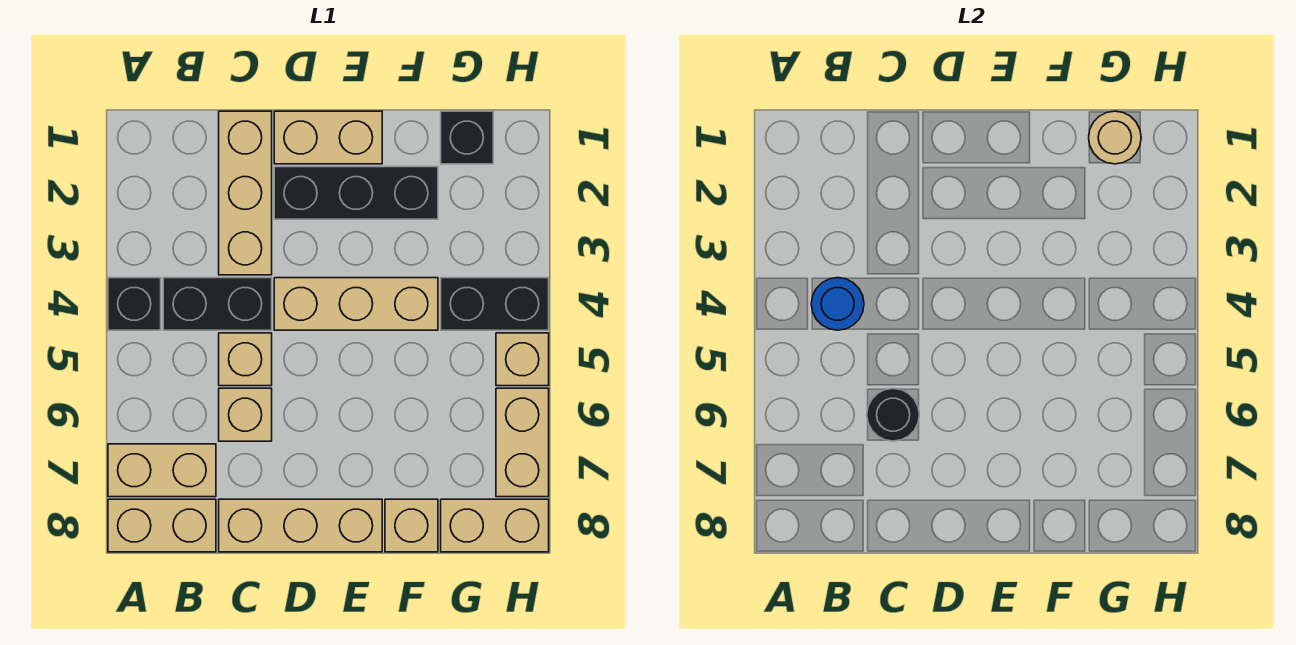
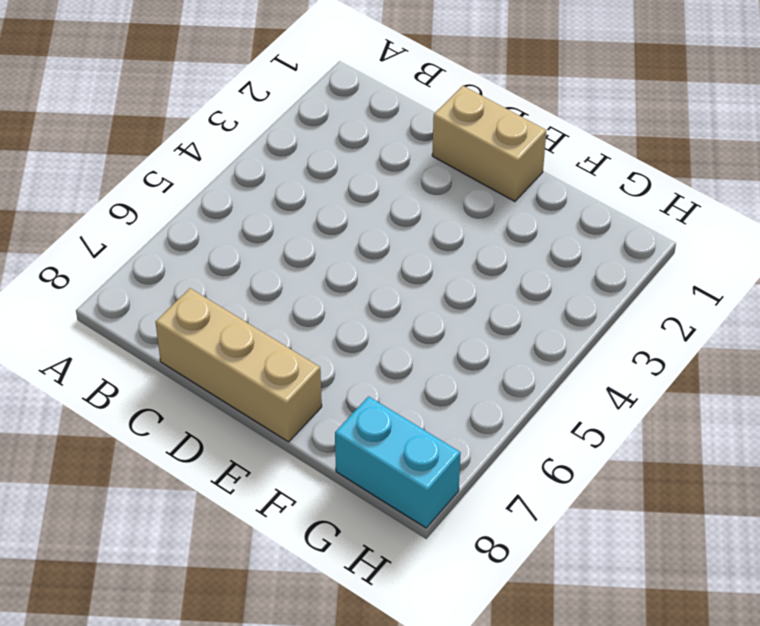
cyan brick G8:H8 level 1 -> tan brick G8:H8 level 1
none -> black brick A4 level 1
none -> tan brick A7:B7 level 1
none -> tan brick A8:B8 level 1

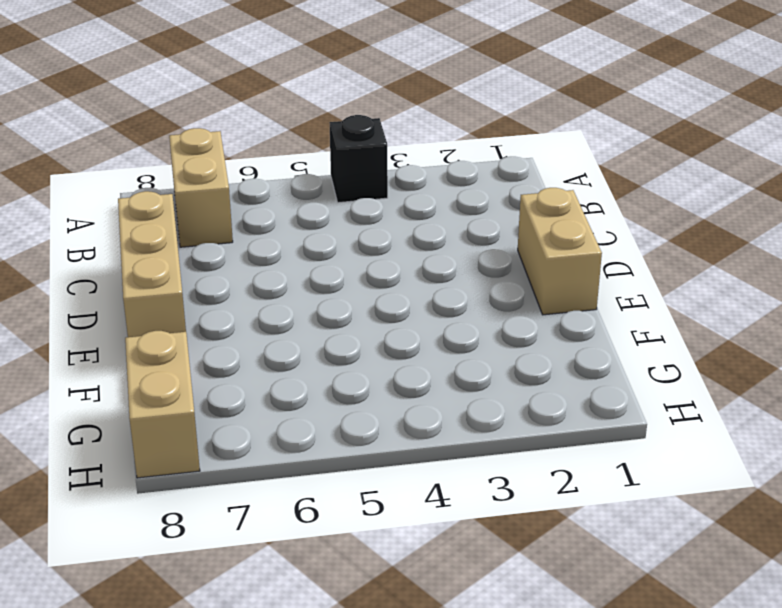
none -> tan brick A8:B8 level 1
none -> black brick B4:C4 level 1
none -> tan brick C1:C3 level 1

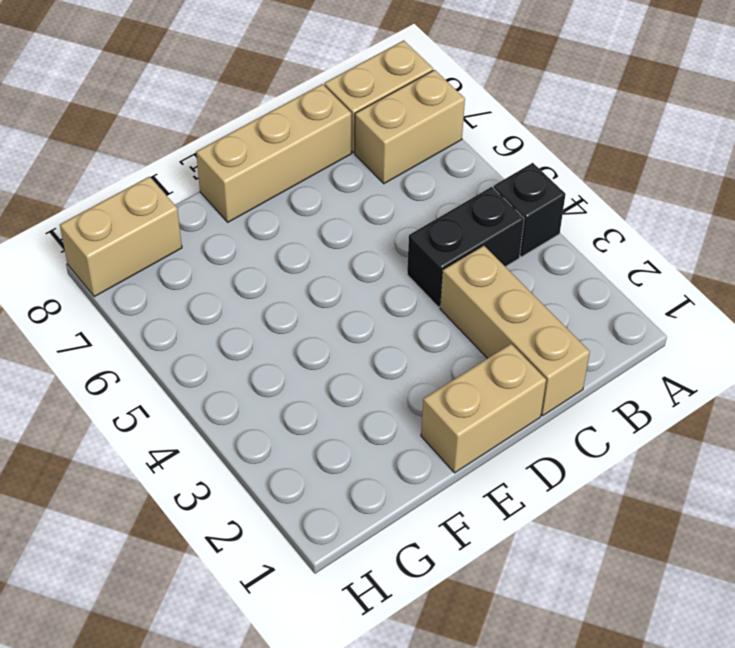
none -> tan brick C5 level 1
none -> tan brick C6 level 1
none -> black brick D2:F2 level 1

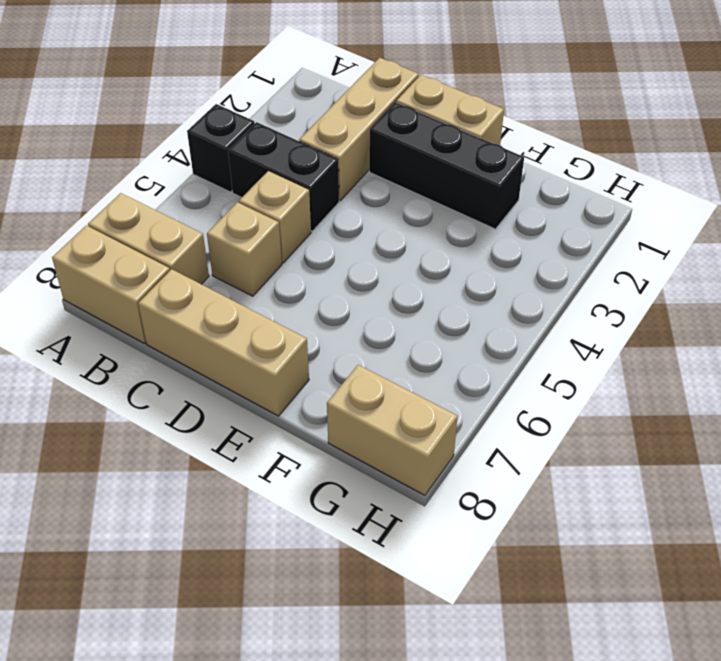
none -> tan brick D4:F4 level 1
none -> tan brick F8 level 1
none -> black brick G1 level 1

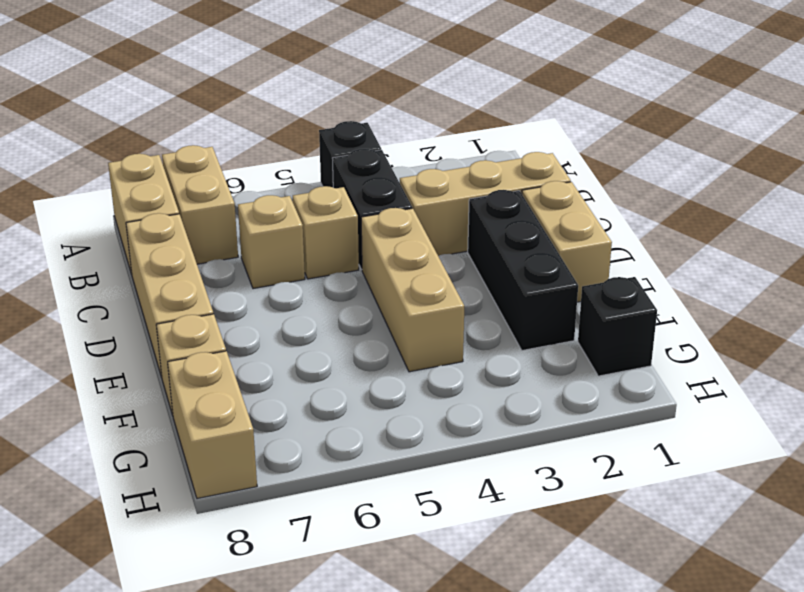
none -> black brick G4:H4 level 1
none -> tan brick H5 level 1
none -> tan brick H6:H7 level 1

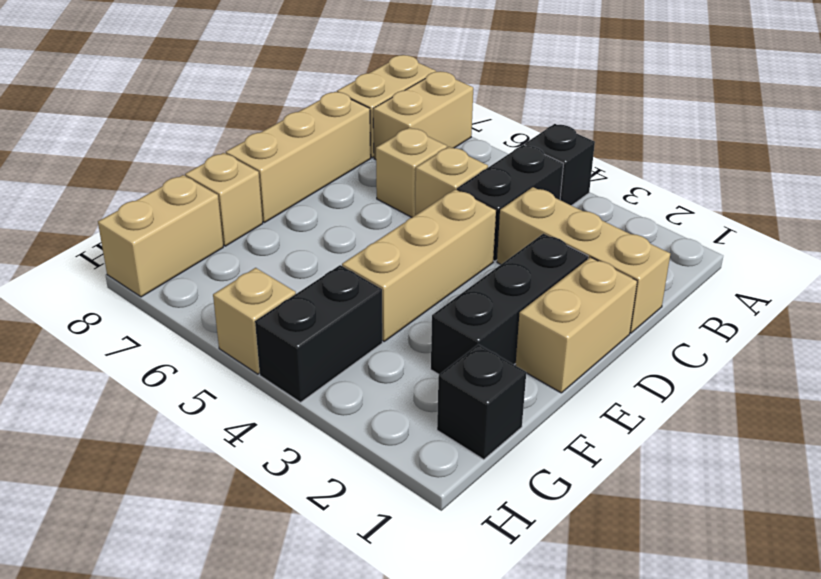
none -> tan brick H6:H7 level 1
none -> blue round brick B4 level 2
none -> black round brick C6 level 2

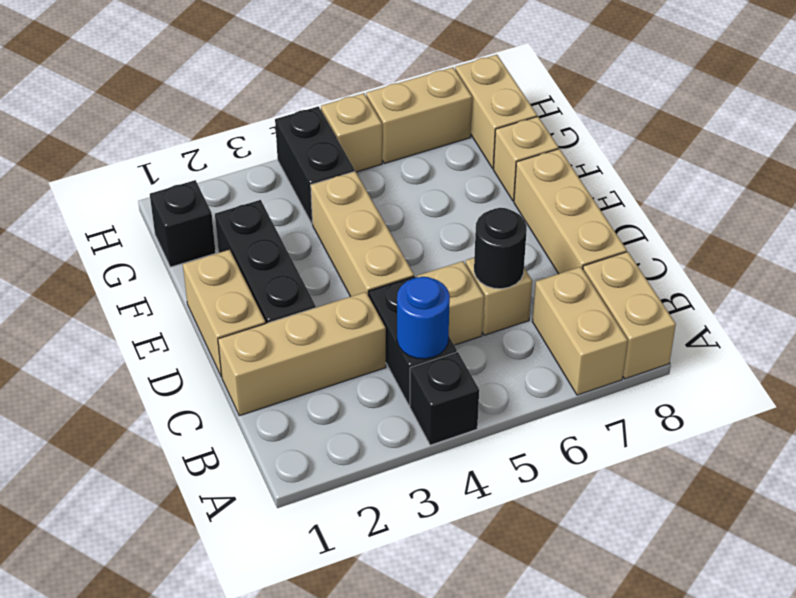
none -> tan round brick G1 level 2

